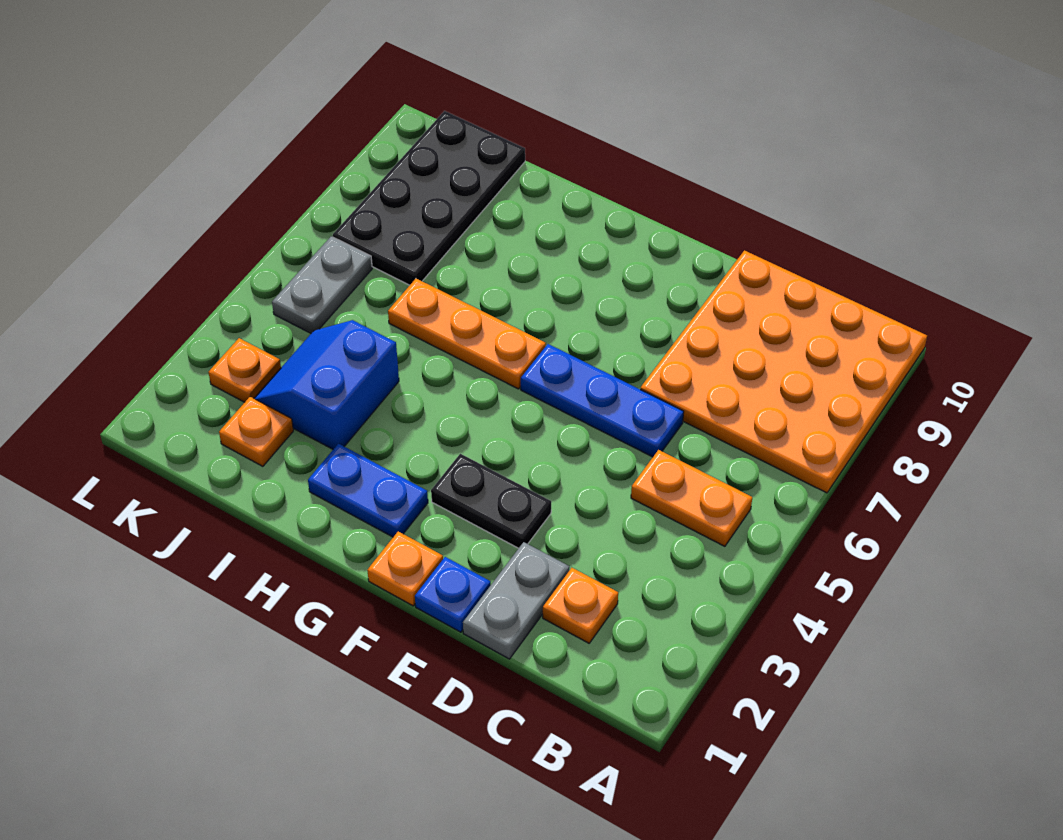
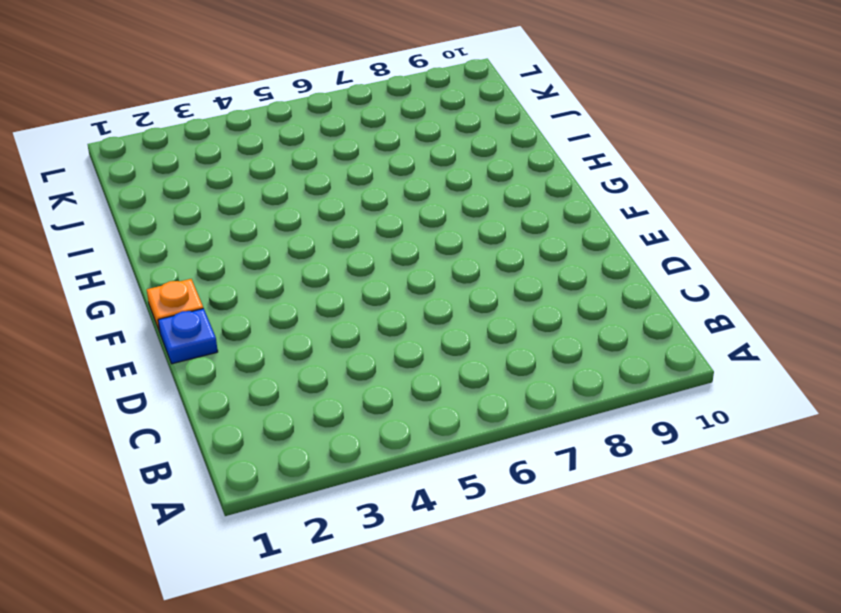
none -> orange plate A7:D10 level 1
none -> orange plate B5:C5 level 1
none -> orange plate C2 level 1

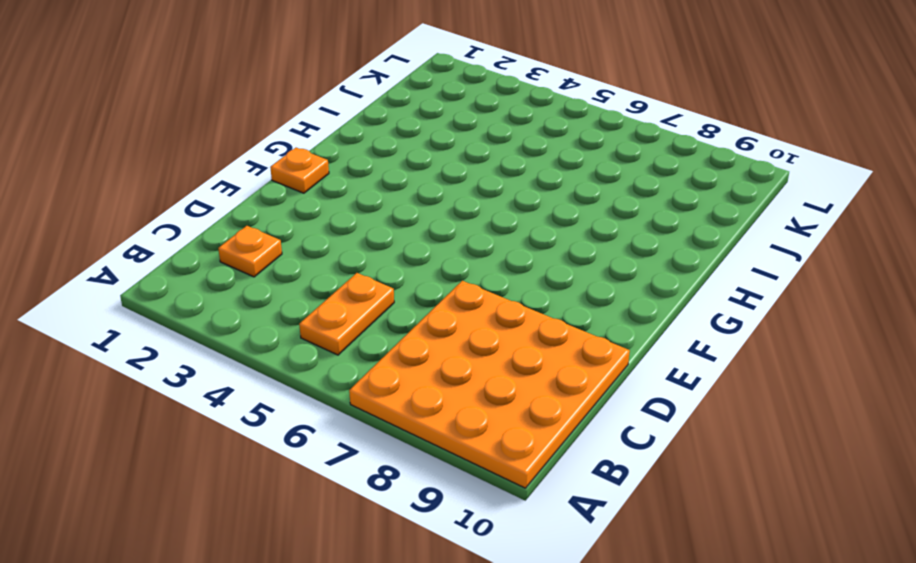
none -> grey plate D1:D2 level 1
none -> blue plate D6:F6 level 1
none -> blue plate E1 level 1

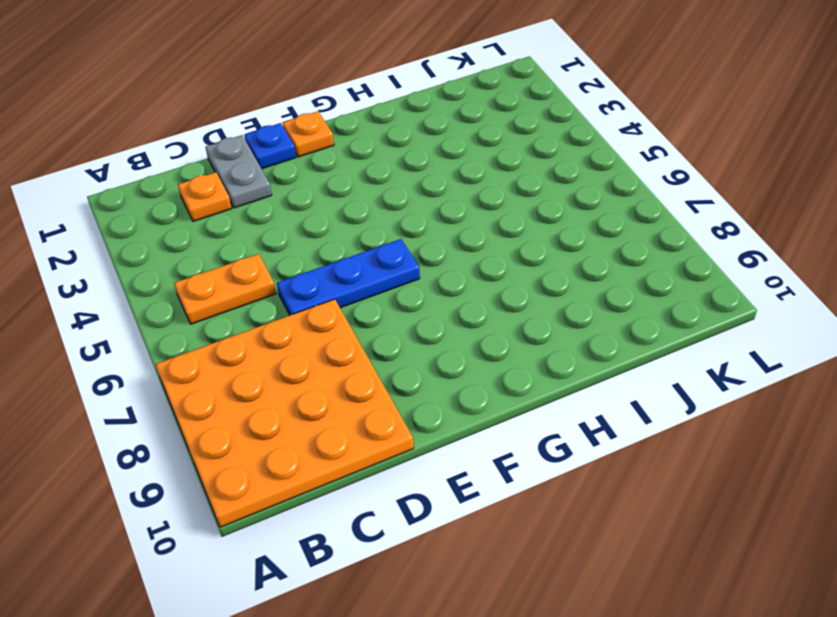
none -> black plate E3:F3 level 1
none -> blue plate G2:H2 level 1
none -> orange plate G6:I6 level 1

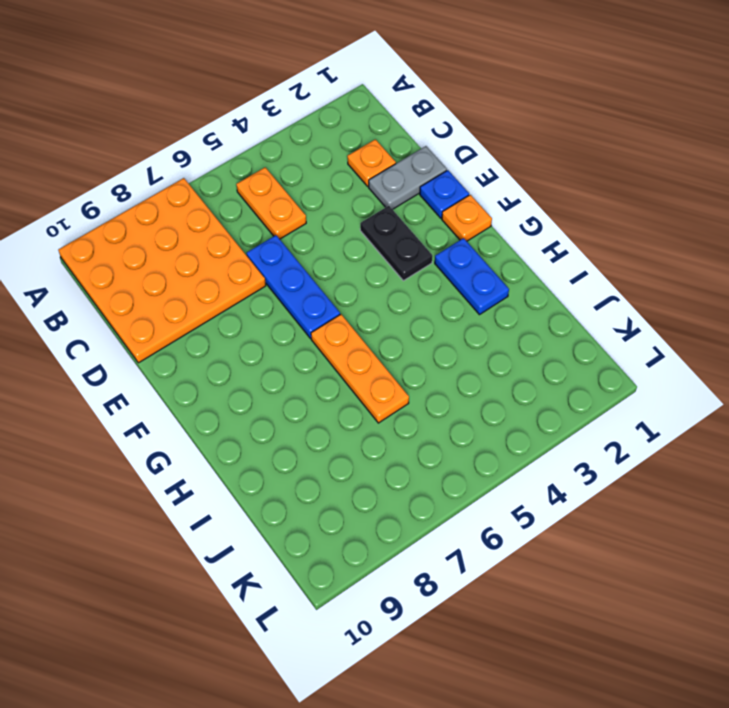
none -> blue slope I3:J4 level 1 top I
none -> orange plate J2 level 1
none -> black plate J7:K10 level 1

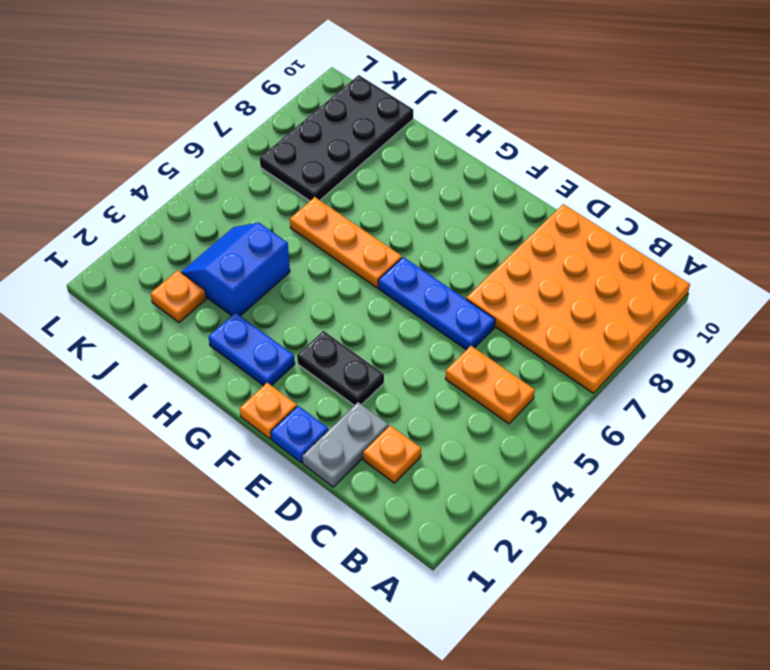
none -> orange plate K3 level 1
none -> grey plate K5:K6 level 1

